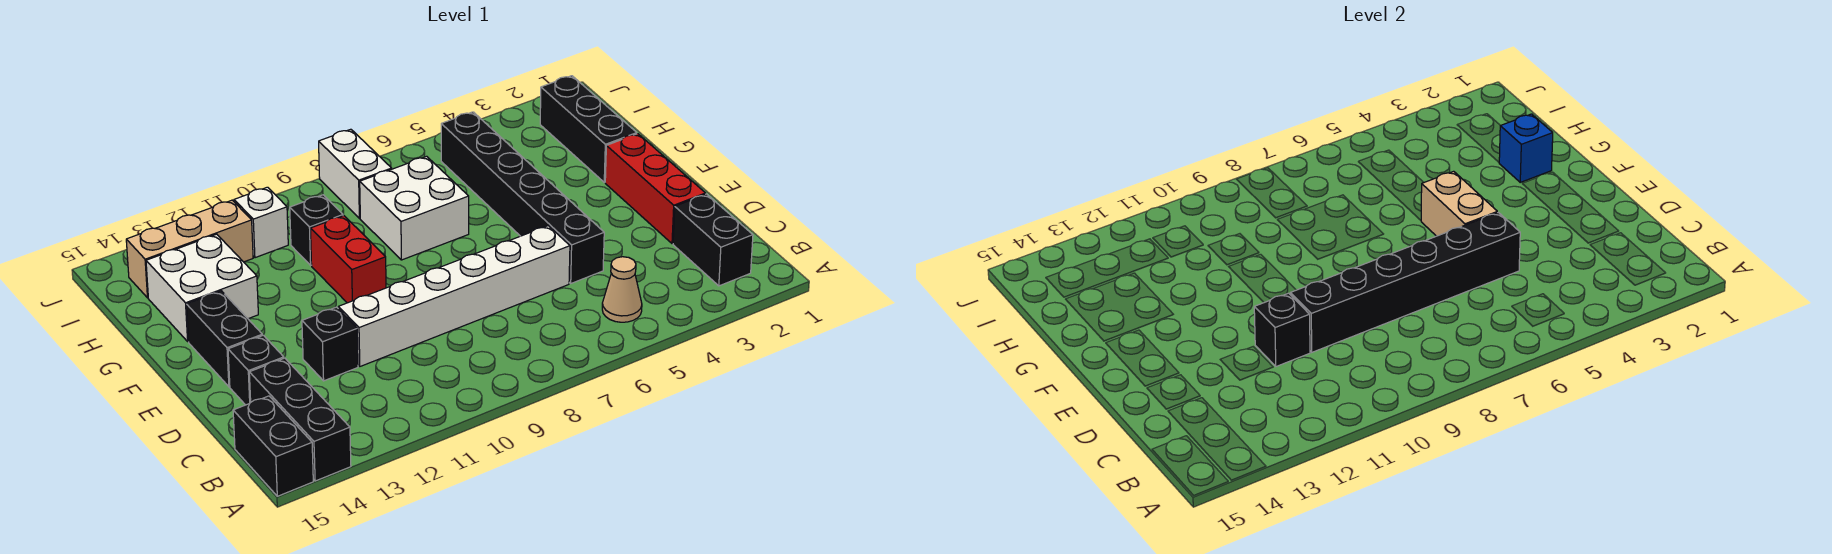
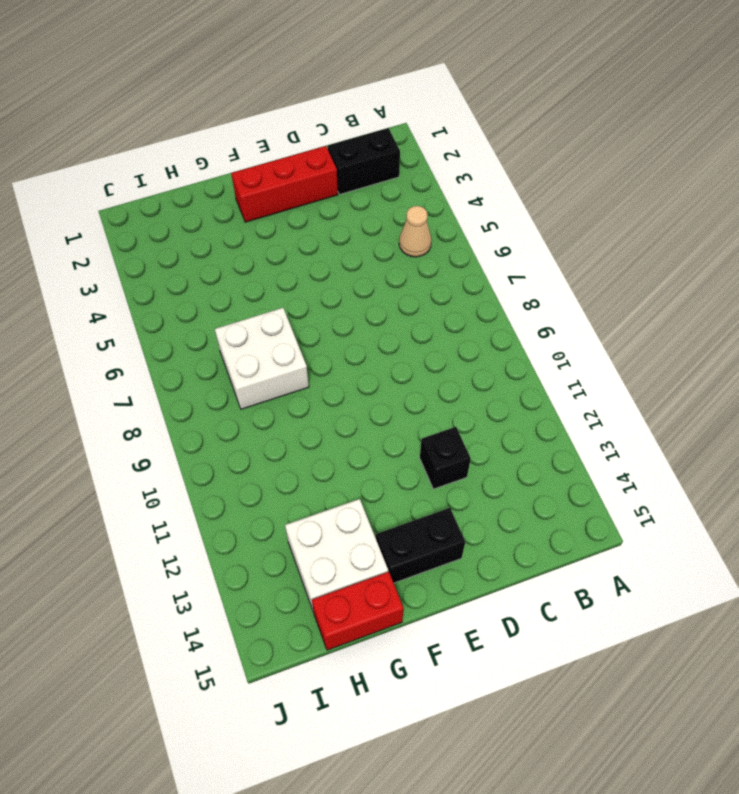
red brick G15:H15 level 1 -> red brick F10:G10 level 1
none -> black brick A14:C14 level 1
none -> black brick A15:B15 level 1
none -> black brick D5:I5 level 1

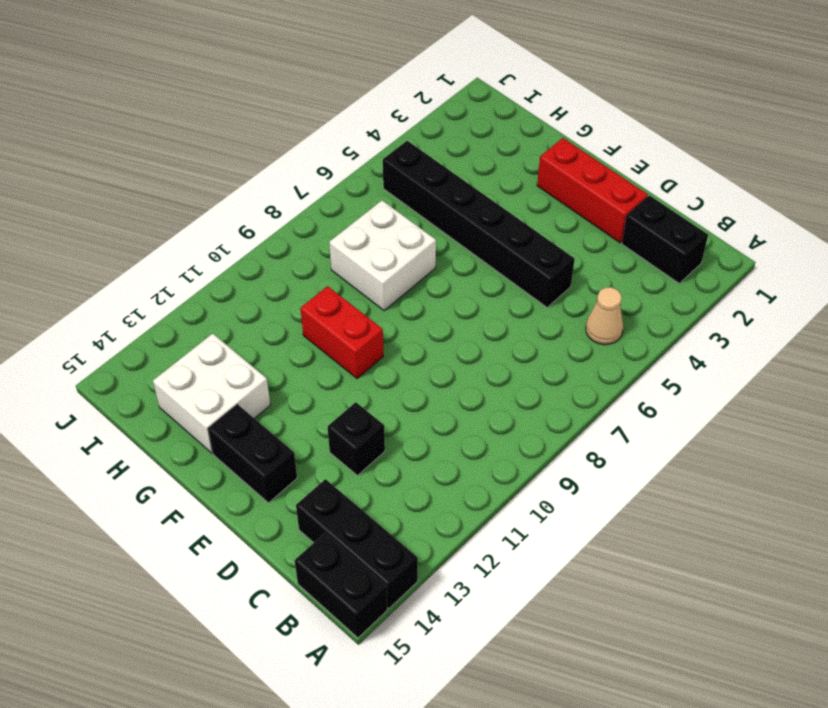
none -> white brick D6:D11 level 1
none -> black brick D14 level 1
none -> black brick G2:I2 level 1

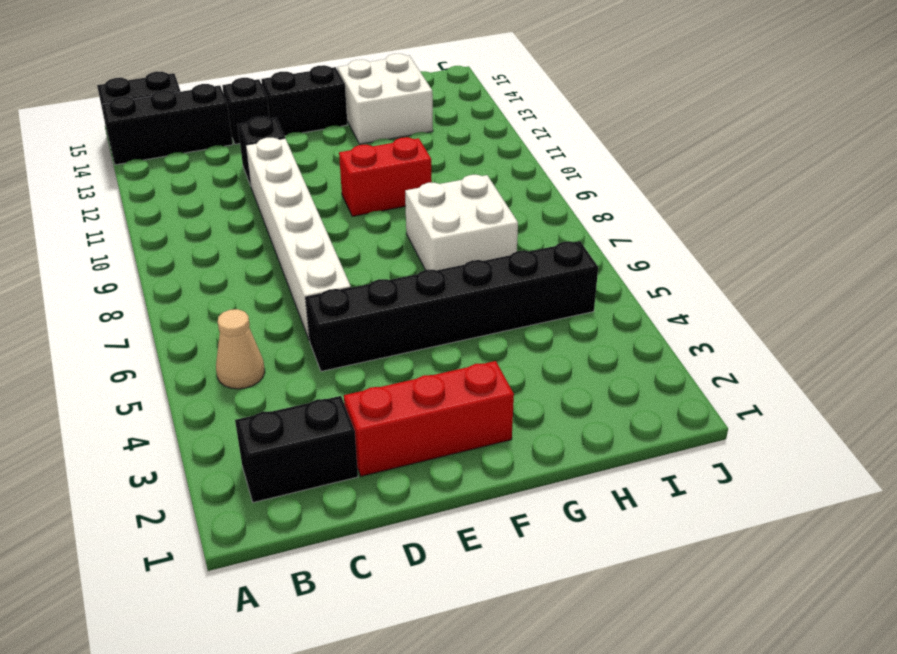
none -> black brick G2:I2 level 1
none -> black brick H10 level 1
none -> white brick I8:J8 level 1

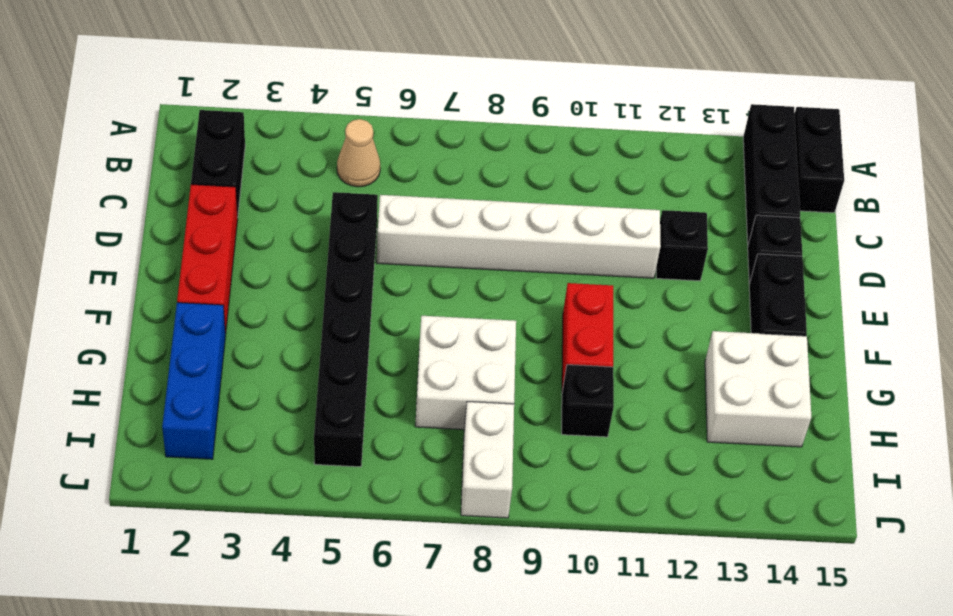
blue brick G2:I2 level 1 -> black brick G2:I2 level 1
none -> white brick I11 level 1
none -> tan brick I12:I14 level 1
none -> black brick D5:D10 level 2

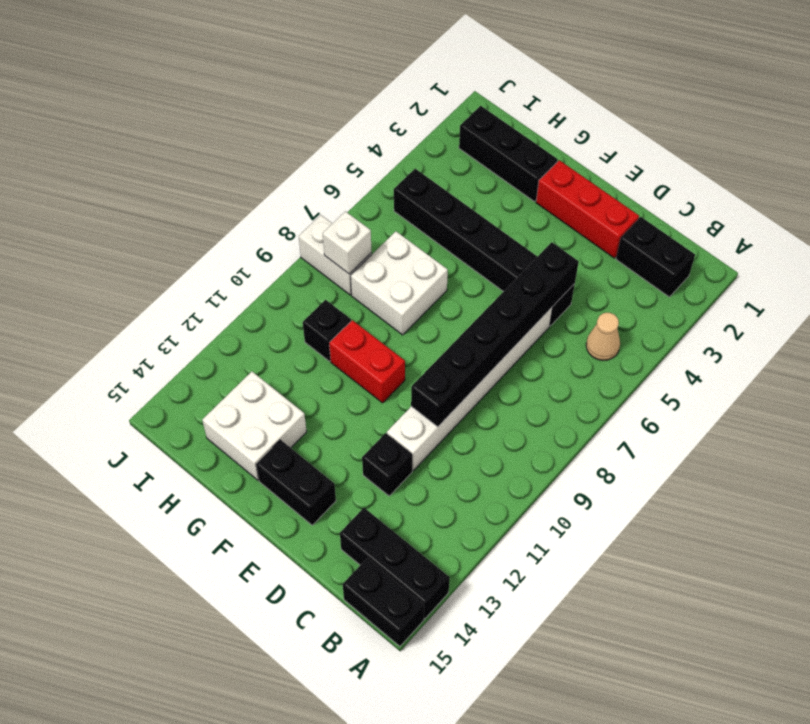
white brick I8 level 2 -> white brick I11 level 1
none -> black brick D14 level 1
none -> tan brick I12:I14 level 1
none -> black brick D11 level 2

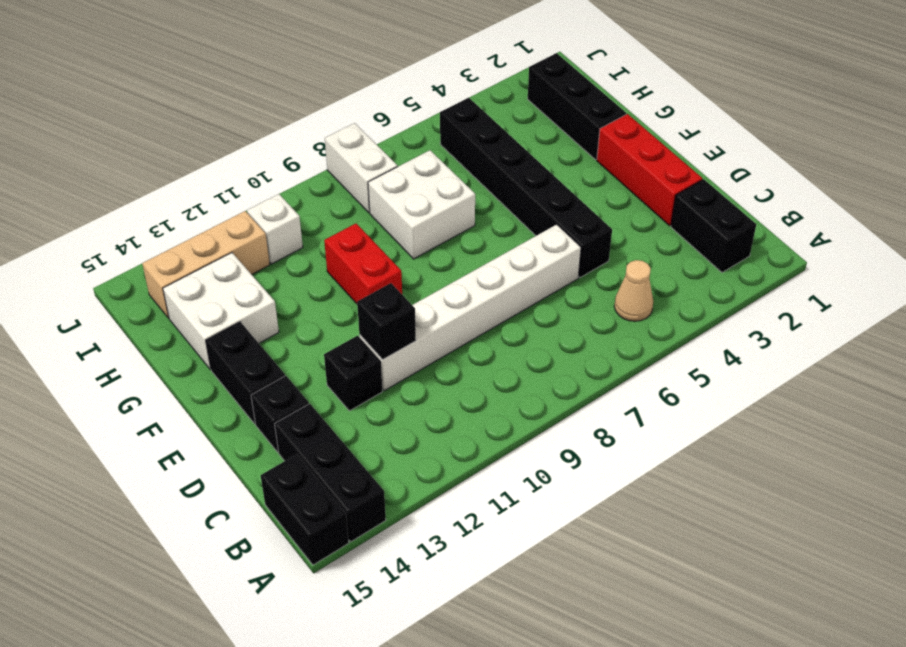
none -> black brick H10 level 1
none -> black brick D5:D10 level 2
none -> tan brick E5:F5 level 2

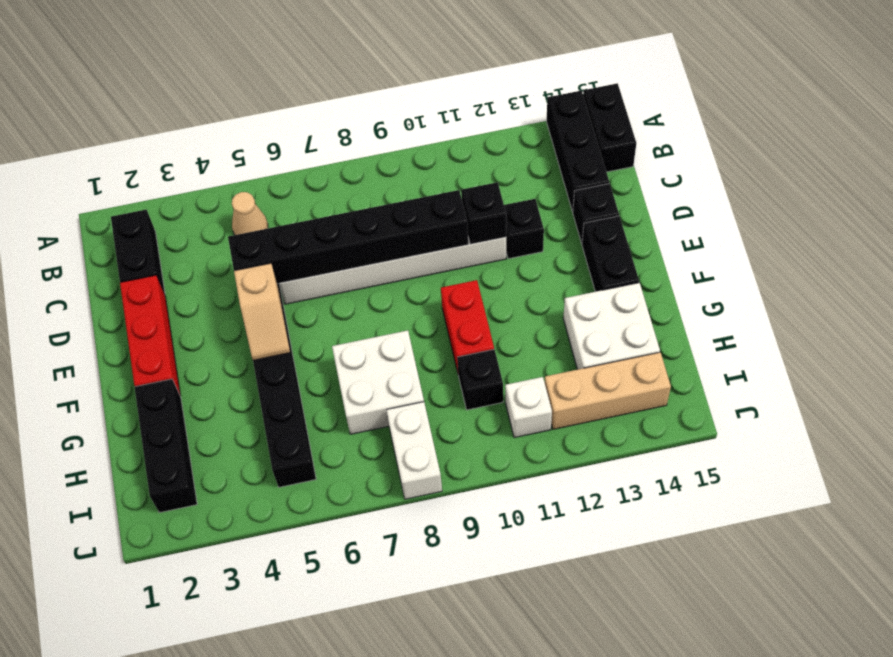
tan slope E5:F5 level 2 top E -> tan brick E5:F5 level 2
none -> blue brick G2 level 2

